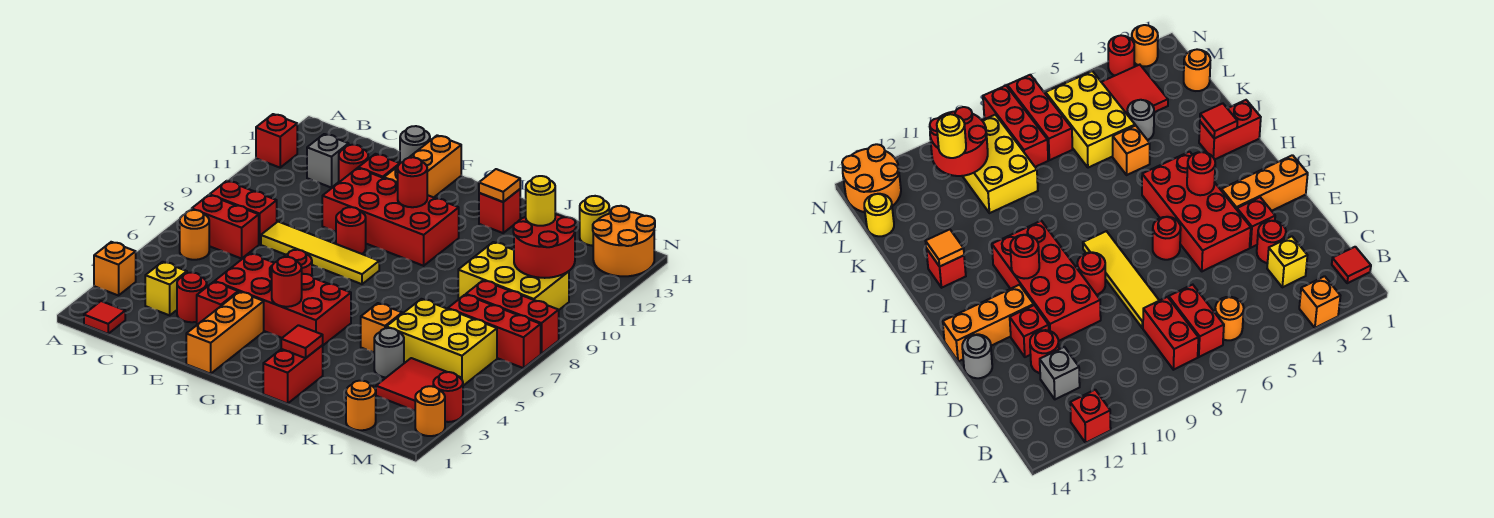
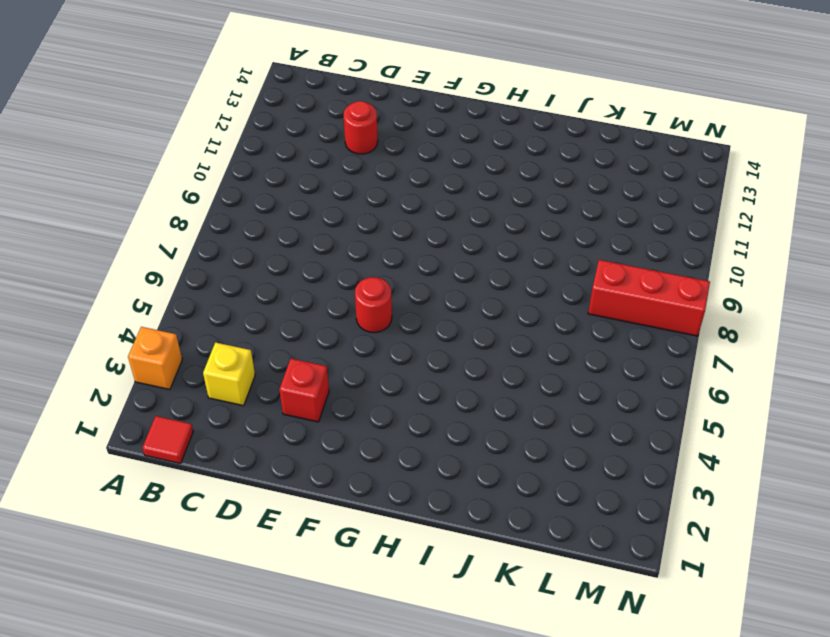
none -> red brick A12 level 1
none -> orange round brick B6 level 1
none -> red brick B7:C7 level 1
none -> red brick B8:C8 level 1

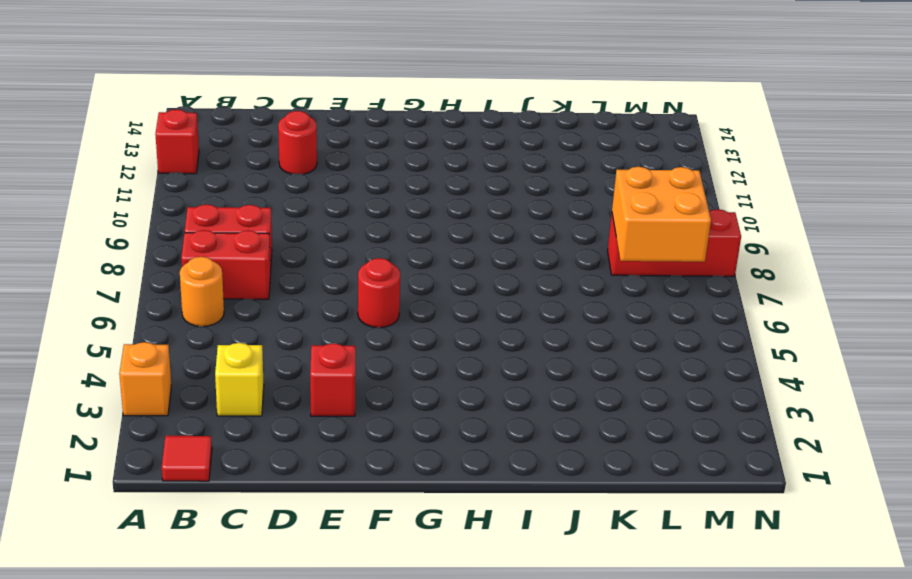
orange brick L7:M8 level 2 -> none
none -> grey brick C12 level 1
none -> red round brick D3 level 1
none -> yellow tile D8:G8 level 1
none -> red brick E4:H5 level 1

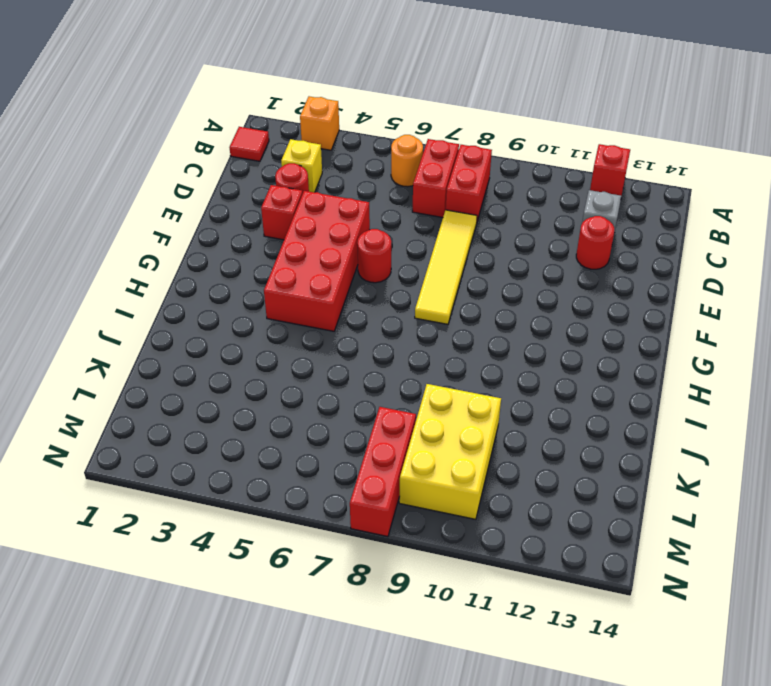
none -> red brick E10:H11 level 1
none -> red brick E12 level 1
none -> grey round brick E14 level 1
none -> orange brick F1:F3 level 1

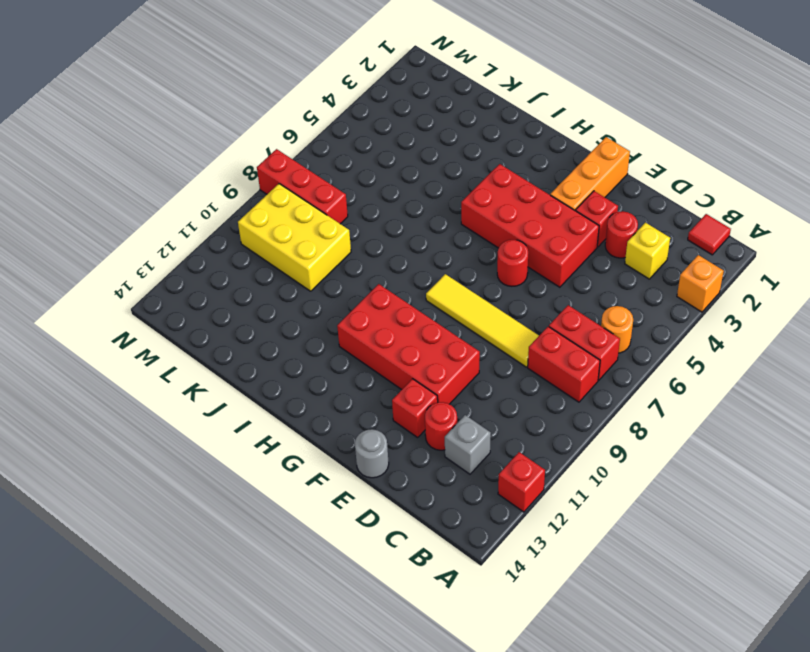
none -> red round brick F9 level 1
none -> orange brick F12:F14 level 1
none -> red brick I1:I2 level 1
none -> red brick I13 level 1

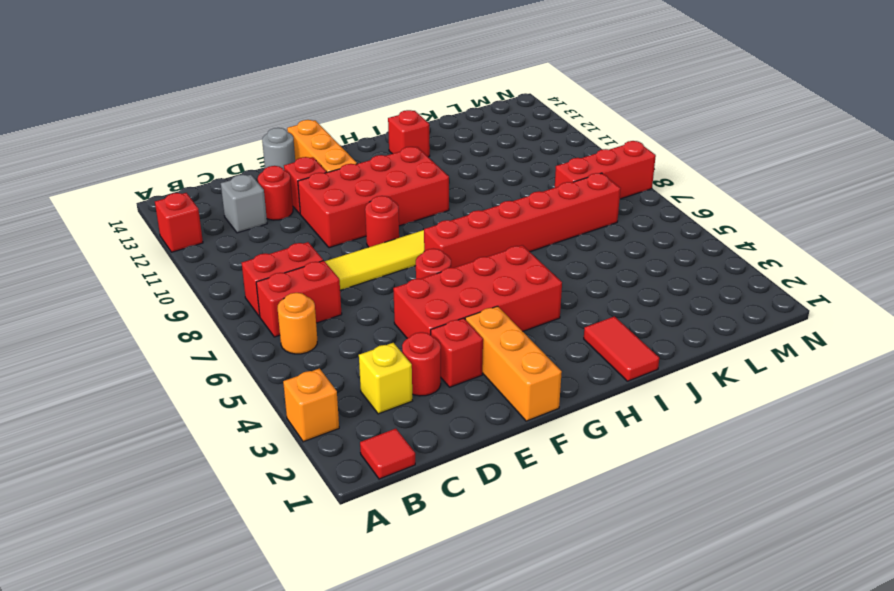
red brick G7:L7 level 1 -> red brick L7:N7 level 1
red tile I1:I2 level 1 -> red brick I1:I2 level 1
none -> orange brick J5 level 1
none -> grey round brick K4 level 1
none -> yellow brick K5:M6 level 1
none -> yellow brick K9:M10 level 1

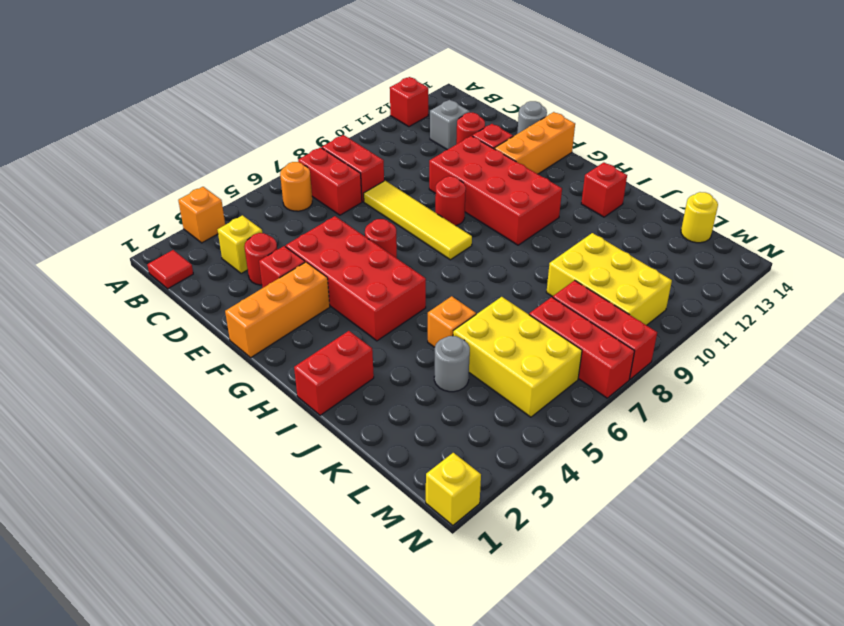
yellow brick N1 level 1 -> none
none -> orange round brick L1 level 1
none -> red tile L3:M4 level 1
none -> orange round brick M13:N14 level 1
none -> orange round brick N2 level 1

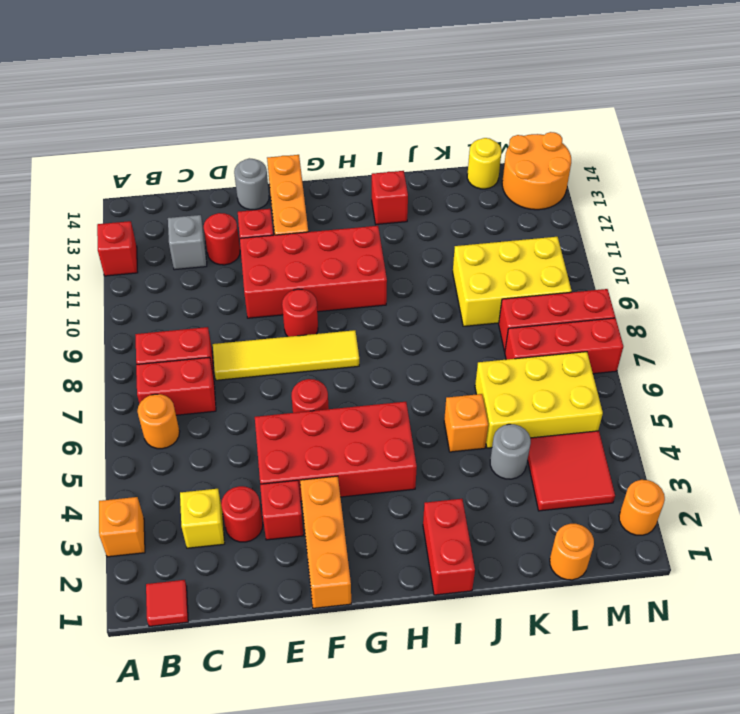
none -> red round brick N3 level 1
none -> red round brick G4 level 2
none -> red round brick G11 level 2
none -> red tile I2 level 2

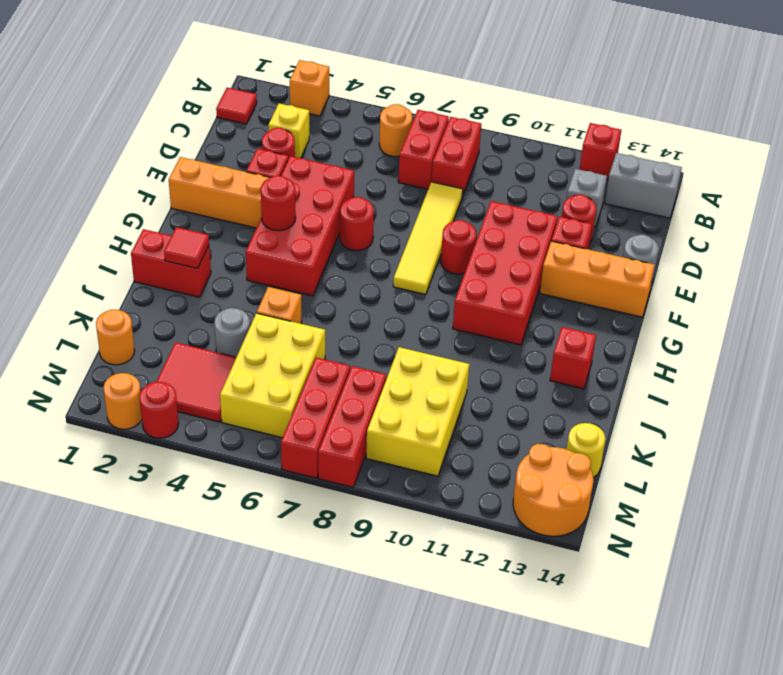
grey brick B13:B14 level 1 -> none
none -> red round brick G11 level 2
none -> orange tile I13 level 2
none -> red round brick L10:M11 level 2
none -> yellow round brick L11 level 3

